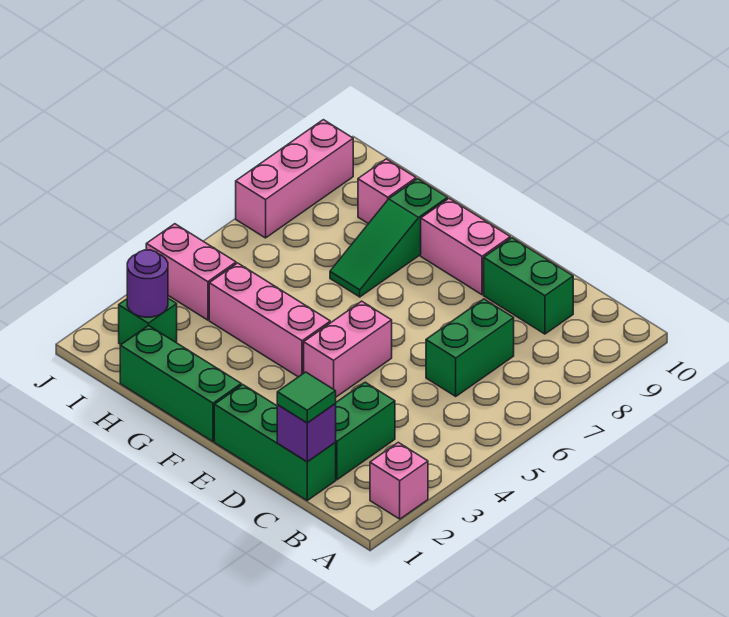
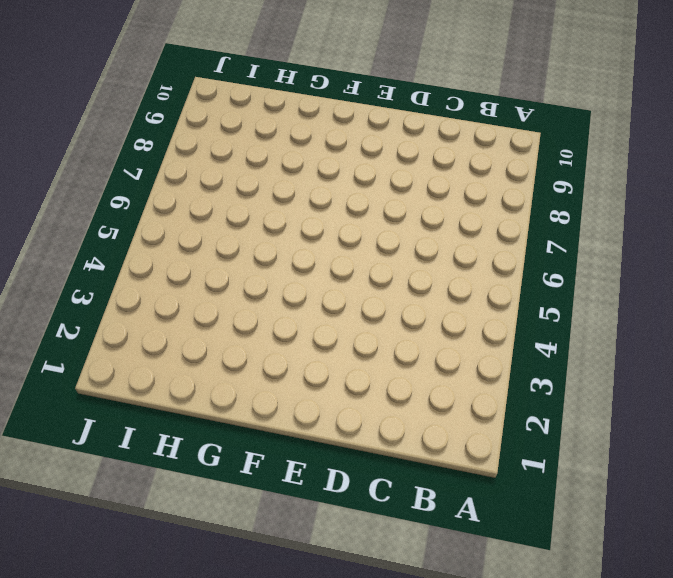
none -> pink brick A2 level 1
none -> green brick C1:E1 level 1
none -> green brick C2:C3 level 1

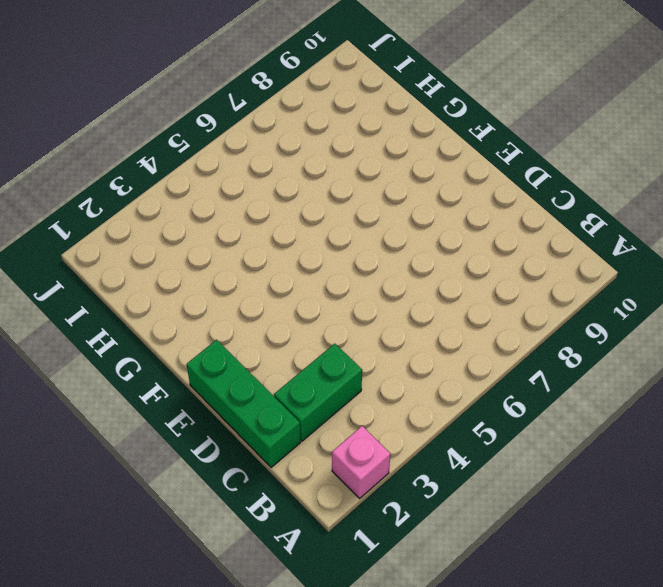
none -> green brick C6:C7 level 1
none -> green brick C9:D9 level 1
none -> pink brick E4:E5 level 1

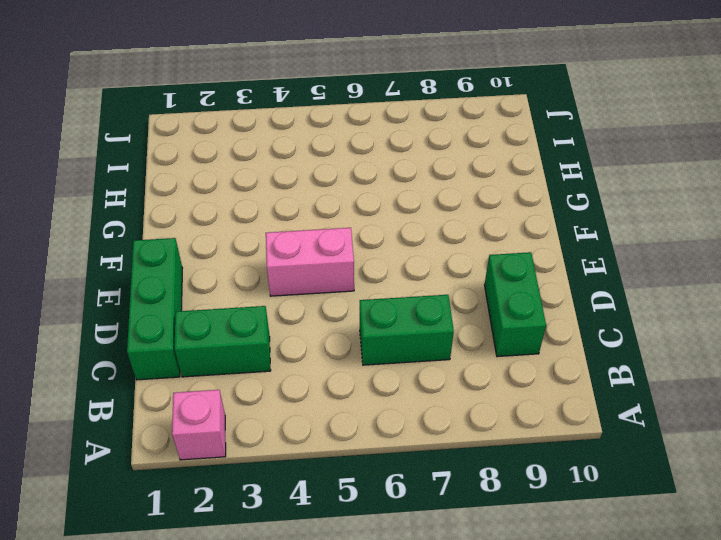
none -> pink brick E9:F9 level 1
none -> green brick F1:H1 level 1
none -> pink brick F4:H4 level 1

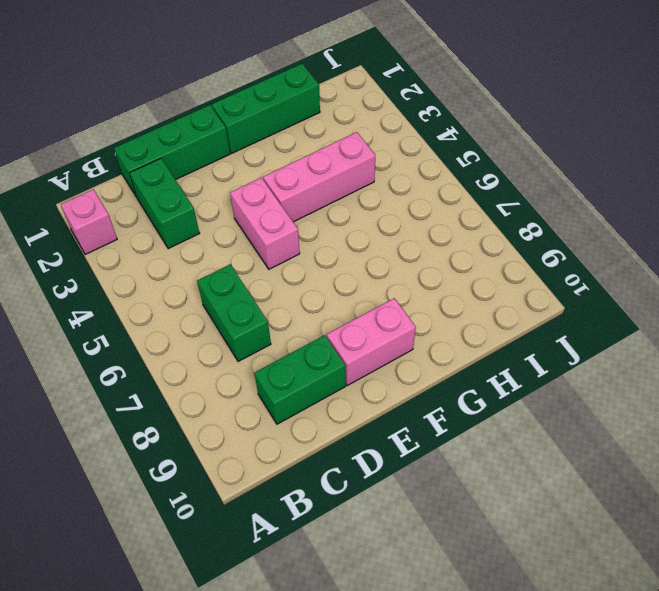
none -> green slope G7:G9 level 1 top 9
none -> pink brick H9 level 1
none -> green brick I2 level 1

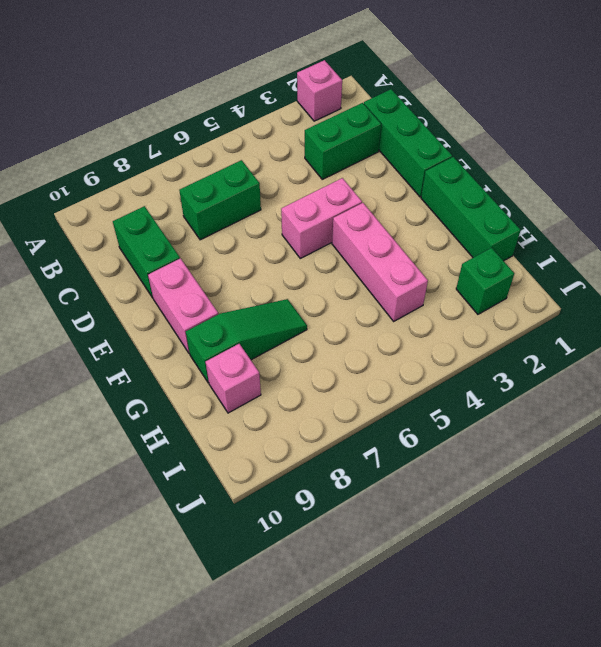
none -> pink brick I4:J4 level 1
none -> pink brick J7:J9 level 1
none -> purple brick C1 level 2

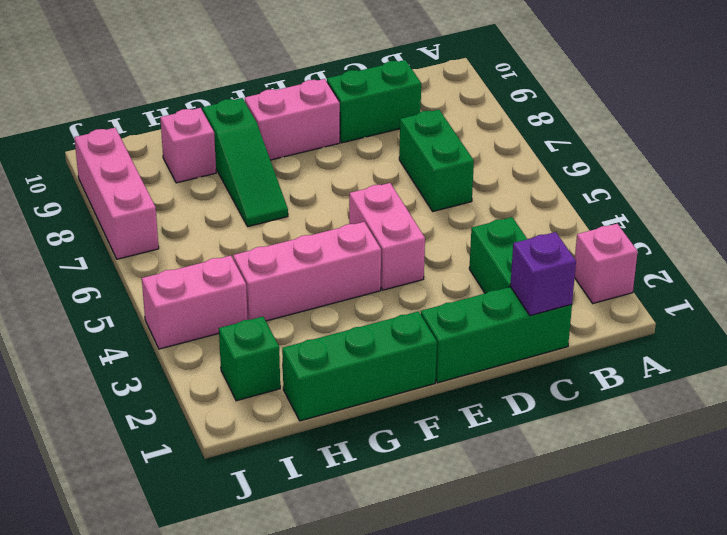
none -> purple round brick I2 level 2
none -> green tile C1 level 3

